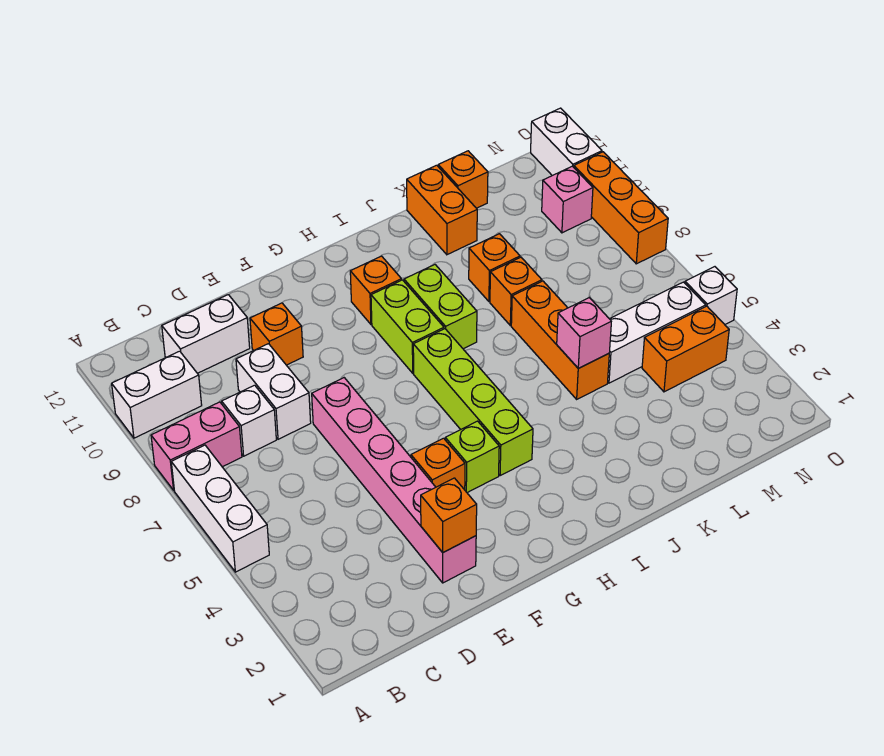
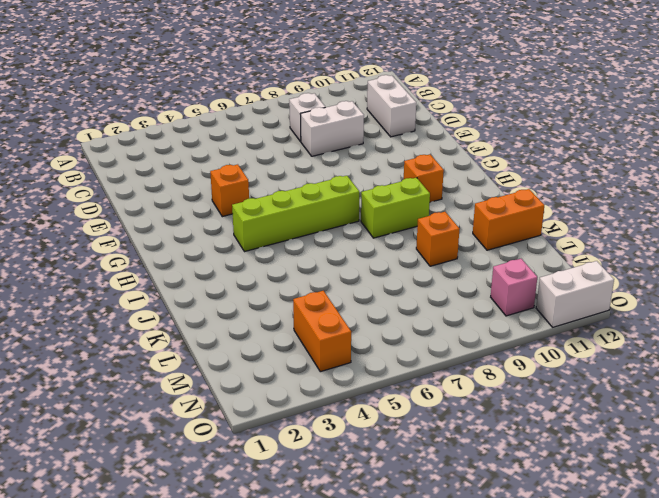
none -> white brick A5:A7 level 1
none -> pink brick A8:B8 level 1
none -> white brick A10:B10 level 1

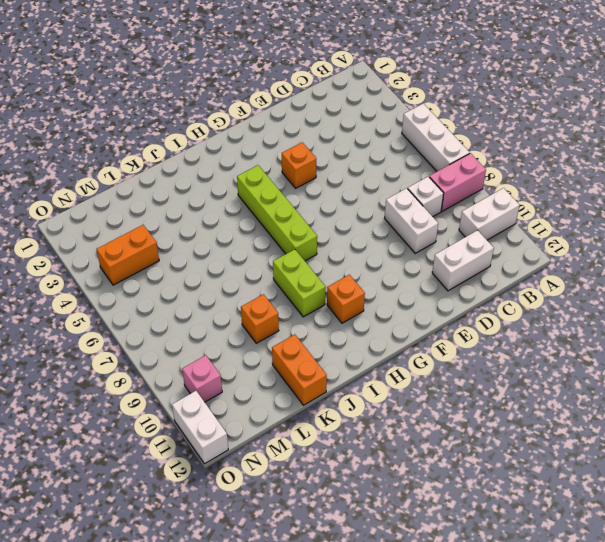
none -> pink brick E2:E7 level 1
none -> orange brick E10 level 1
none -> lime brick G4 level 1

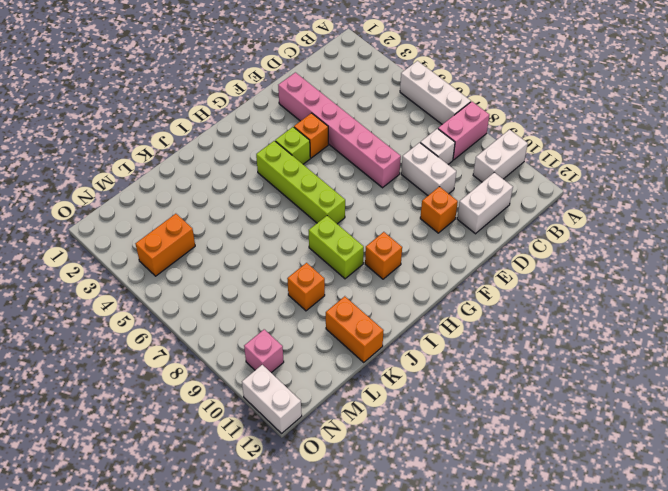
none -> lime brick H8:H9 level 1
none -> orange brick K5:K7 level 1
none -> orange brick K8 level 1

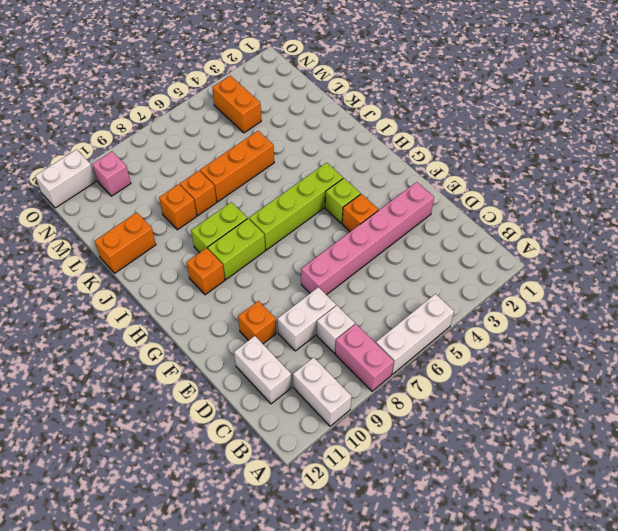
none -> white brick L5:N5 level 1
none -> orange brick L12 level 1
none -> white brick O5 level 1

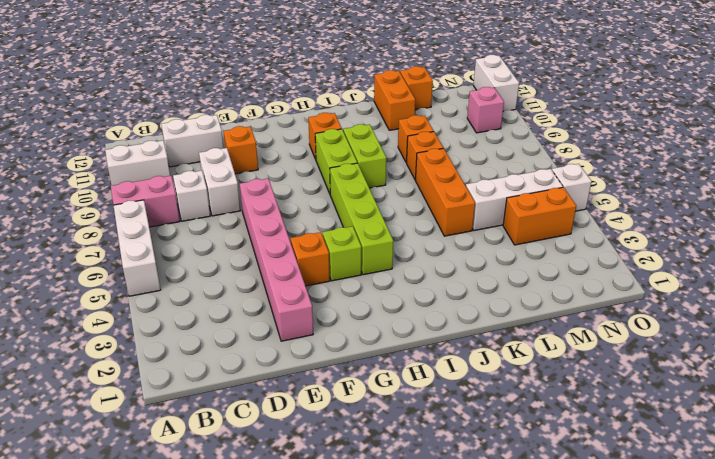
none -> orange brick O8:O10 level 1
none -> orange brick E2 level 2
none -> pink brick K5 level 2

